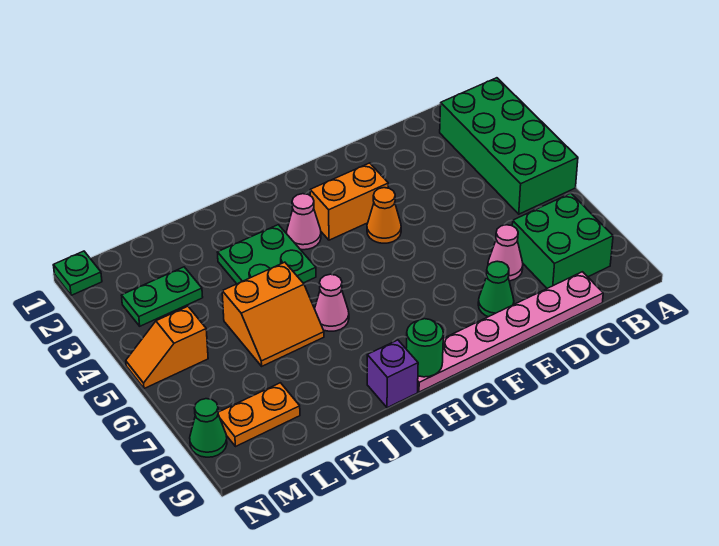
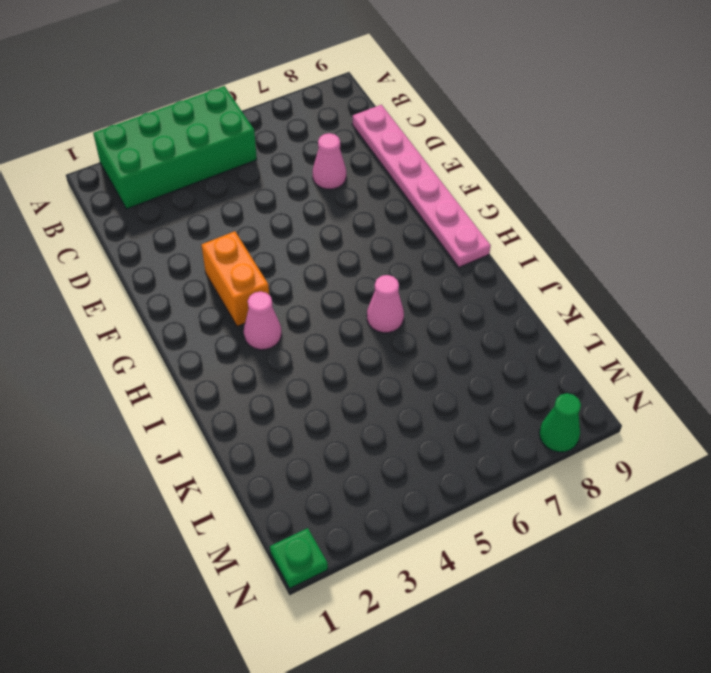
none -> green brick B7:C8 level 1
none -> green cone E8 level 1
none -> orange cone F4 level 1

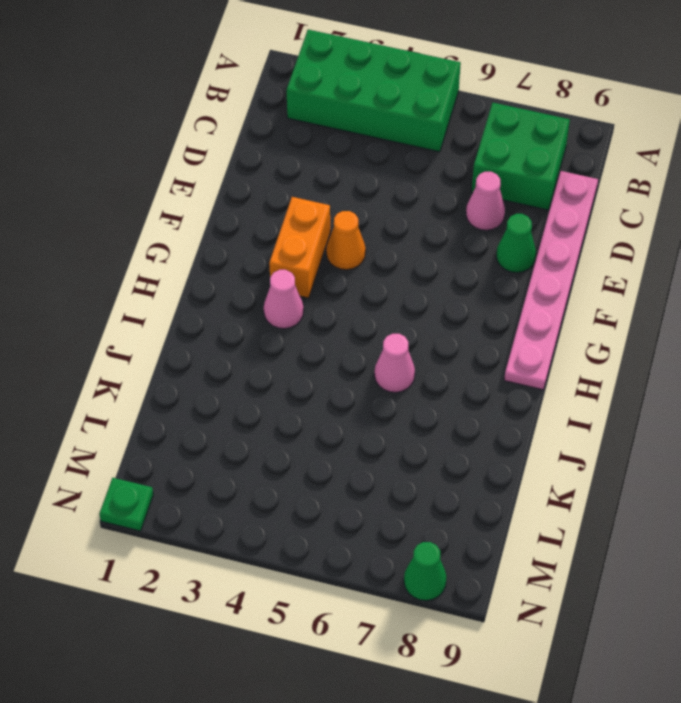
none -> green plate I3:J4 level 1
none -> purple brick I9 level 1
none -> orange slope J5:K6 level 1 top 5

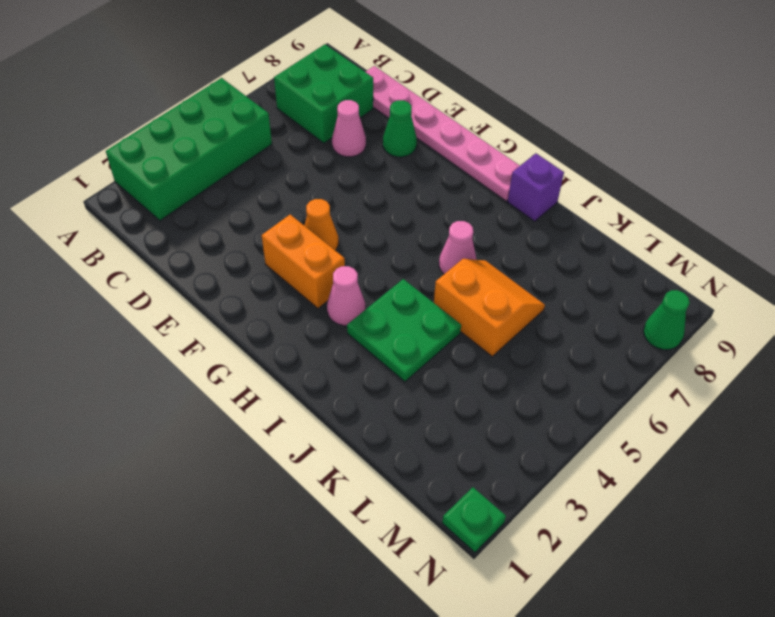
none -> green plate L3:M3 level 1
none -> orange plate L8:M8 level 1
none -> orange slope M5:N5 level 1 top M

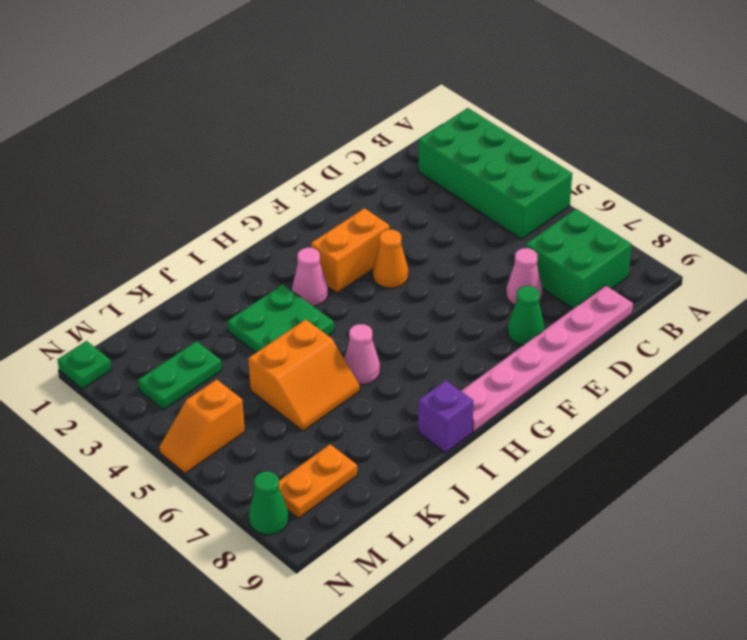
none -> green round brick H9 level 2

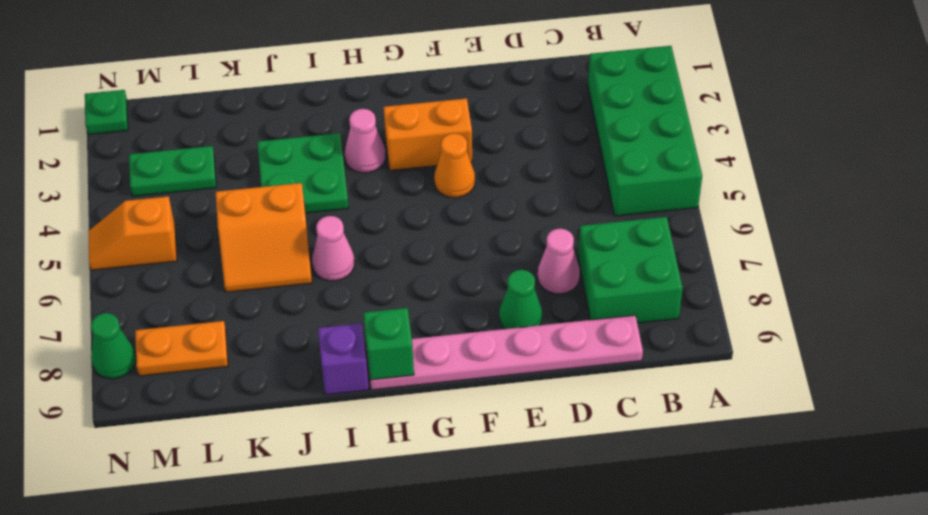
green brick H9 level 2 -> green round brick H9 level 2

